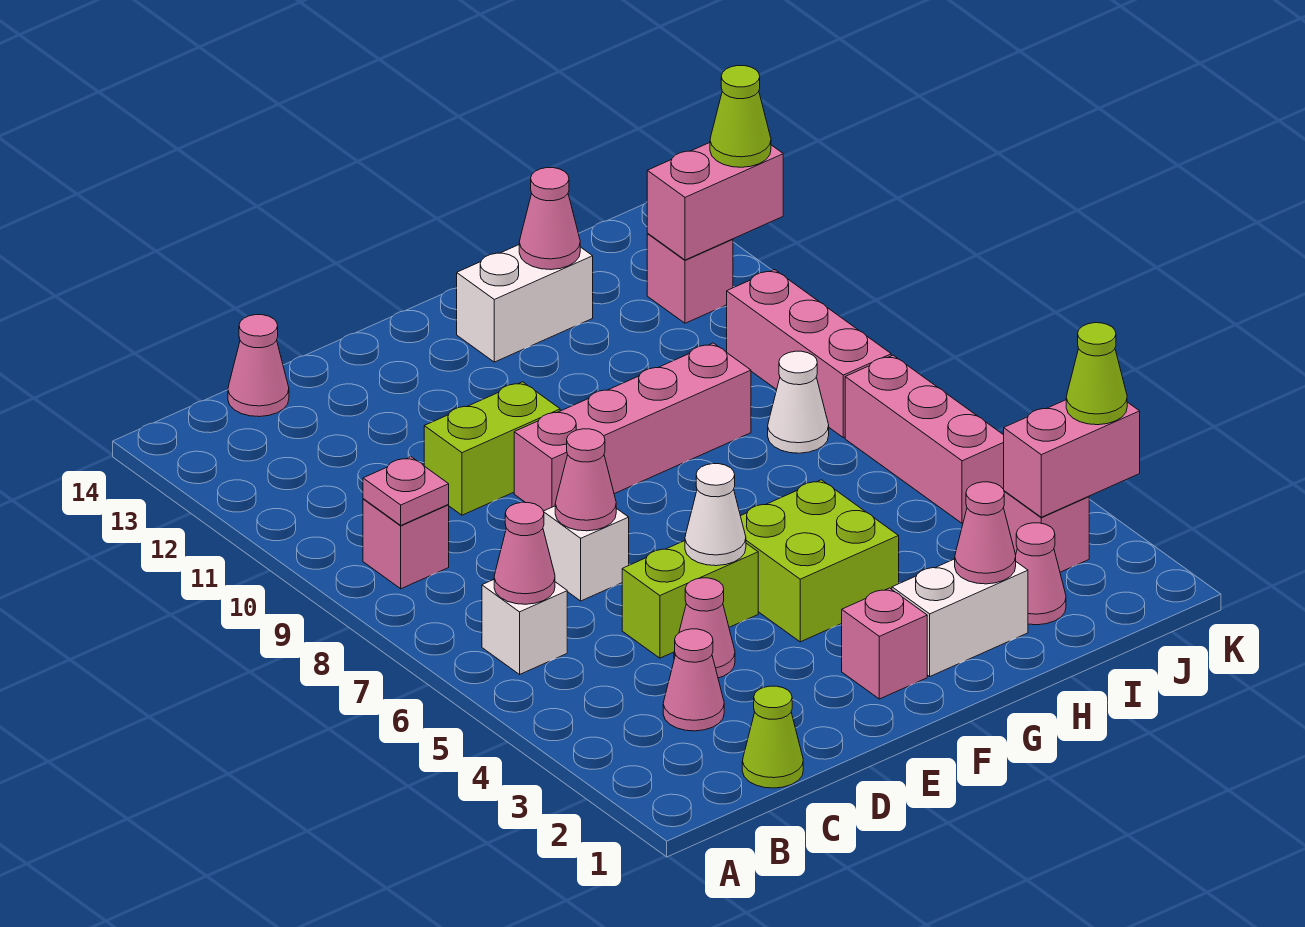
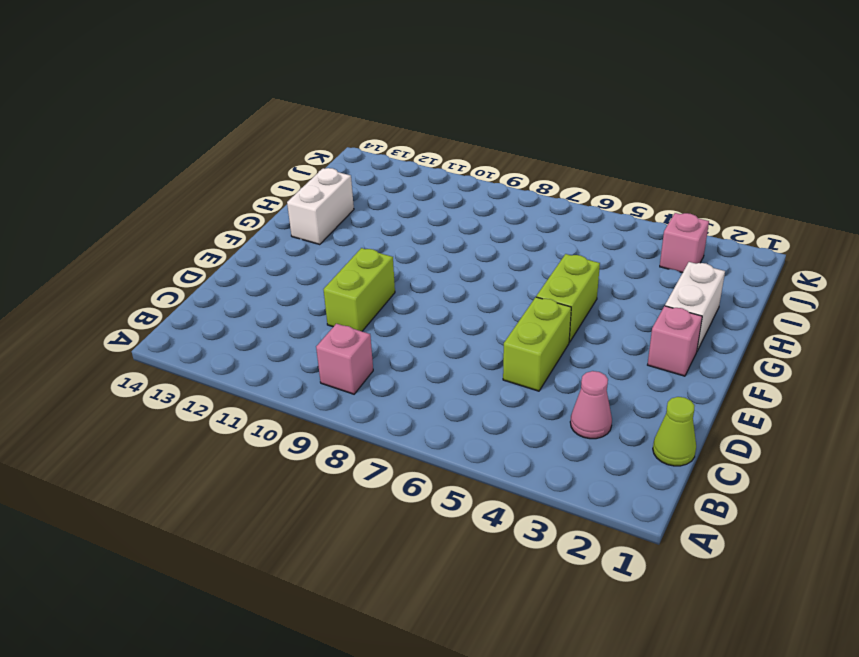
lime brick F5:G5 level 1 -> lime brick F4:G5 level 1
none -> white brick B6 level 1
none -> pink cone C14 level 1
none -> pink cone D4 level 1
none -> white brick D7 level 1

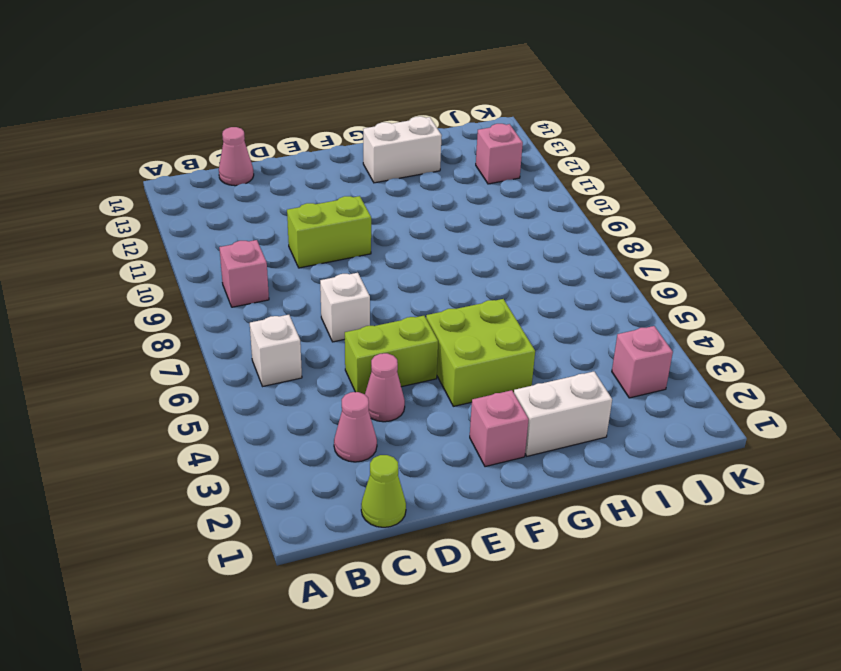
none -> pink brick E9:H9 level 1
none -> pink cone I2 level 1
none -> white cone I8 level 1
none -> pink brick J5:J7 level 1

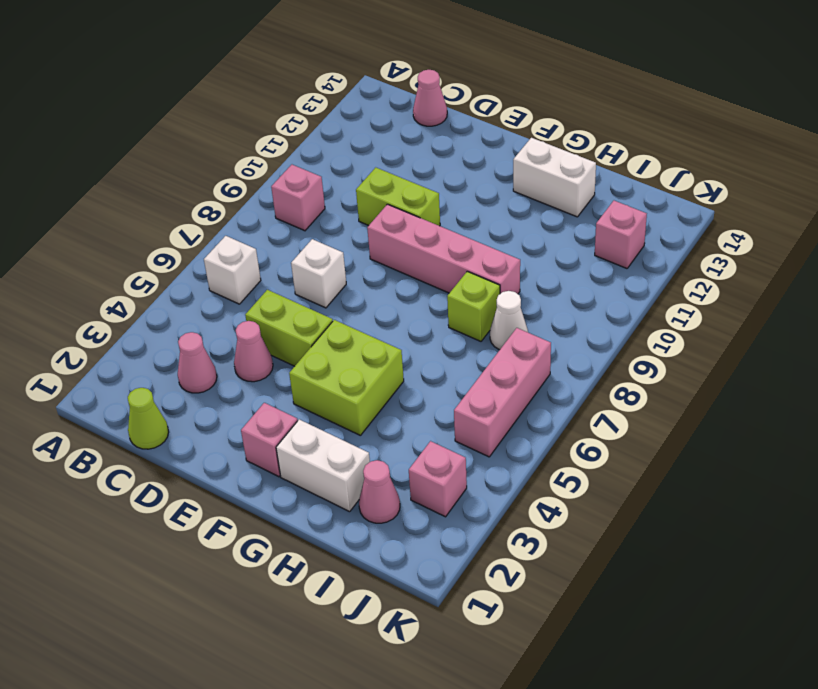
lime brick H8 level 1 -> none
none -> pink brick J8:J10 level 1
none -> pink cone B6 level 2
none -> pink plate B9 level 2
none -> pink cone D7 level 2

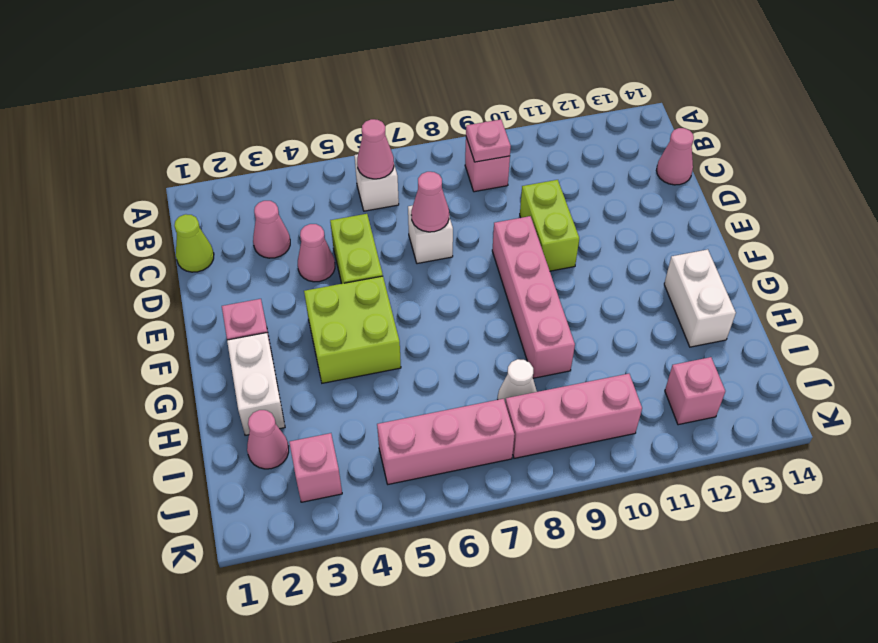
none -> white cone E5 level 2
none -> pink cone H2 level 2
none -> pink cone H13 level 2
none -> pink brick J3:K3 level 2

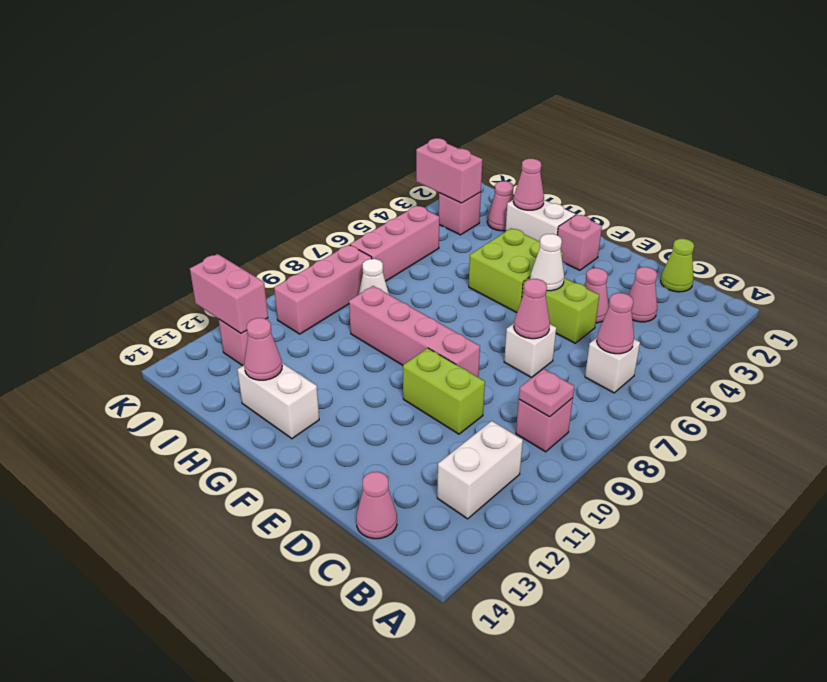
white brick B11:B12 level 1 -> none
none -> lime cone K3 level 3
none -> lime cone K12 level 3

